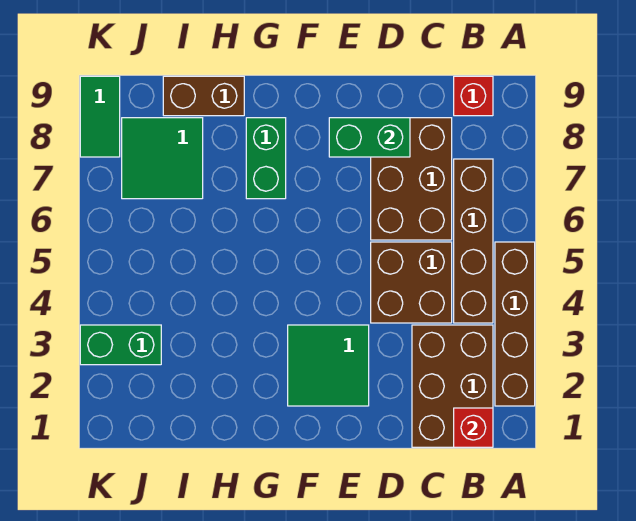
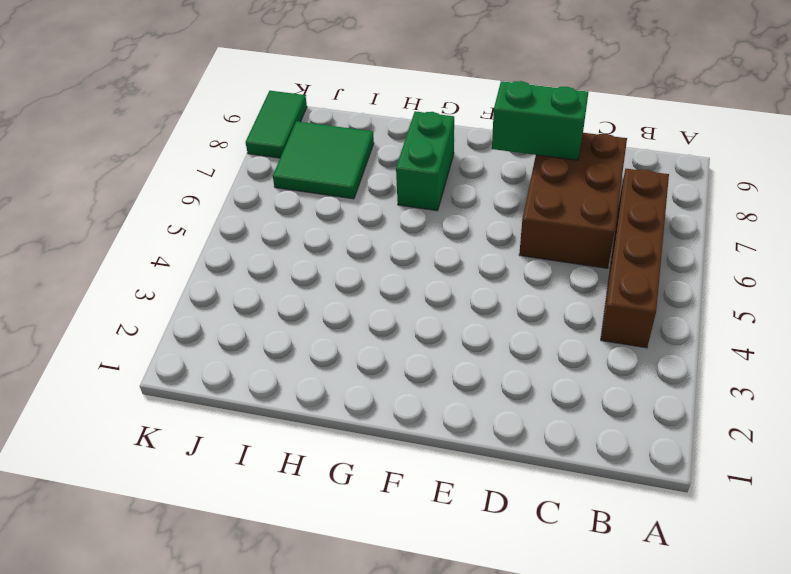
none -> brown brick A2:A5 level 1
none -> brown brick B1:C3 level 1
none -> red brick B9 level 1

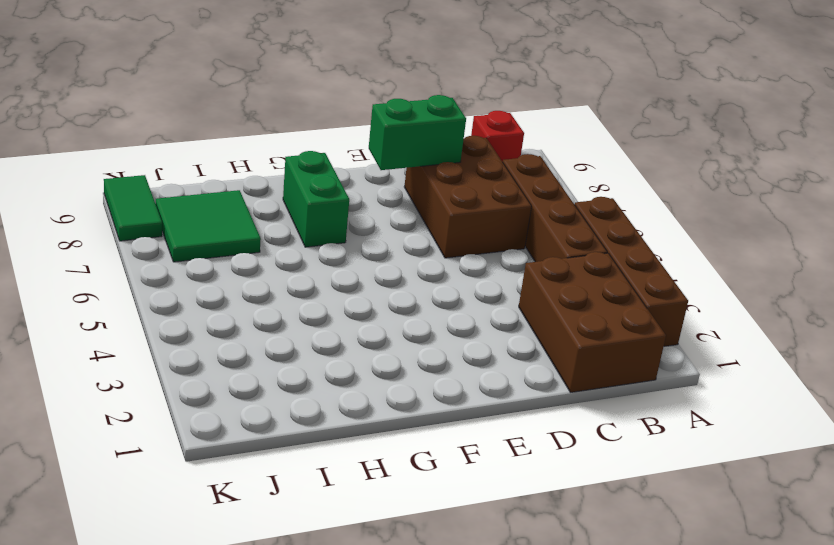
none -> brown brick C4:D5 level 1
none -> green tile E2:F3 level 1
none -> brown brick H9:I9 level 1

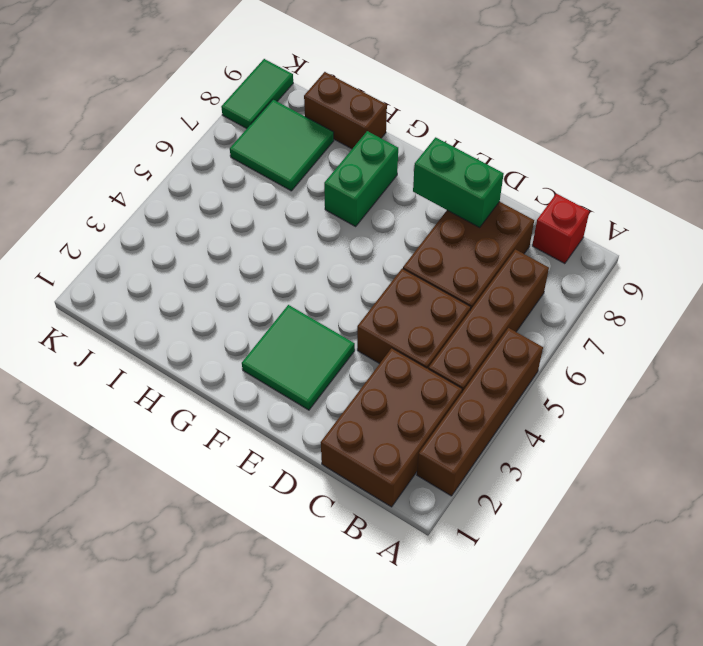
none -> green brick J3:K3 level 1
none -> red brick B1 level 2

